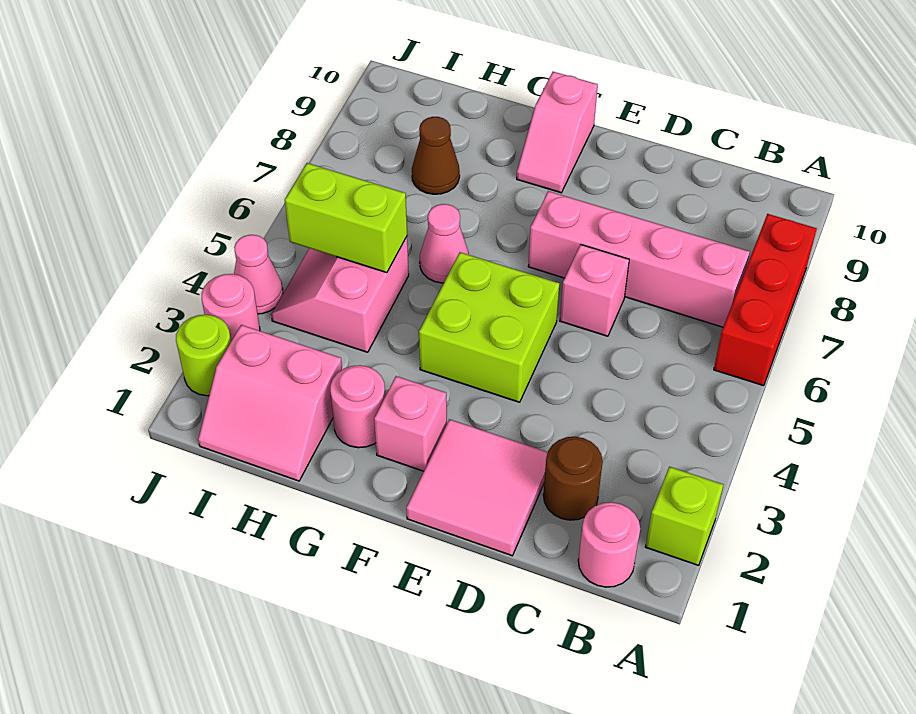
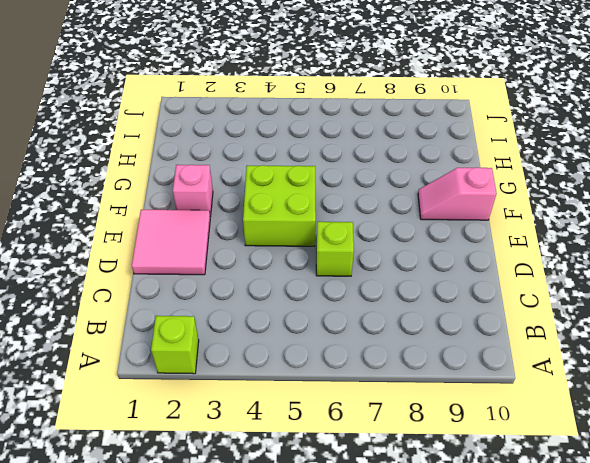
lime brick D6 level 1 -> pink brick D6 level 1
none -> red brick A6:A8 level 1
none -> pink round brick B1 level 1
none -> pink brick B7:E7 level 1

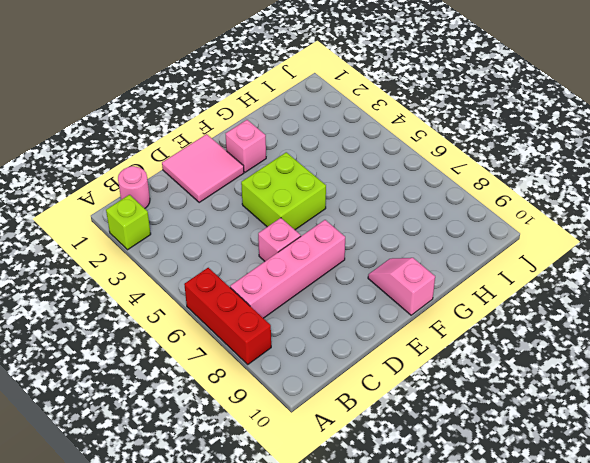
none -> brown round brick C2 level 1
none -> pink round brick G2 level 1
none -> pink cone G6 level 1

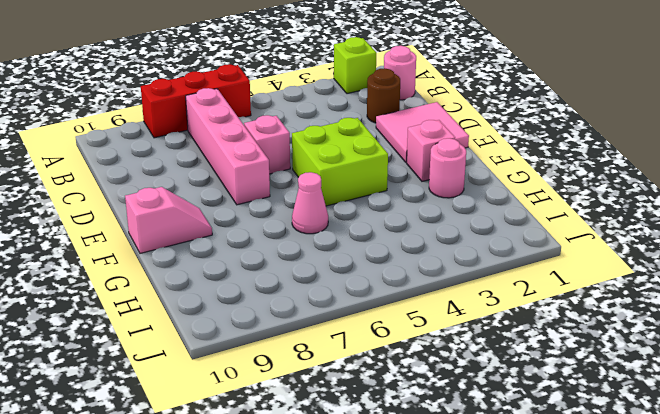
none -> pink slope H1:I2 level 1 top 2
none -> pink slope H4:I5 level 1 top H
none -> brown cone H8 level 1

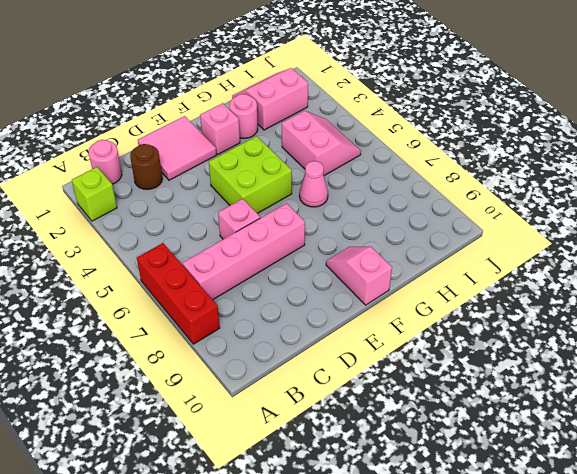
none -> brown cone H8 level 1
none -> lime round brick J2 level 1
none -> pink round brick J3 level 1

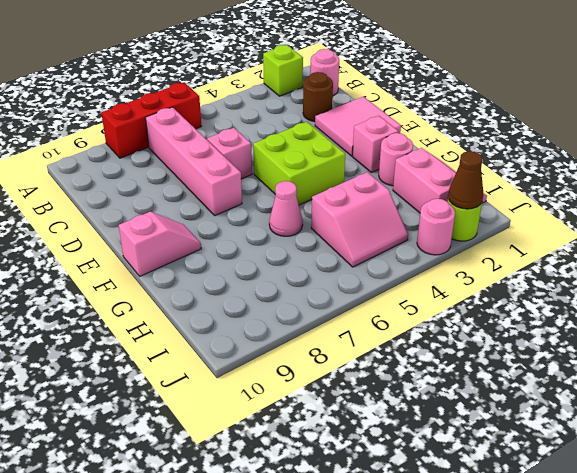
brown cone J2 level 2 -> brown cone H8 level 1
none -> pink cone J4 level 1
none -> lime brick H5:I5 level 2

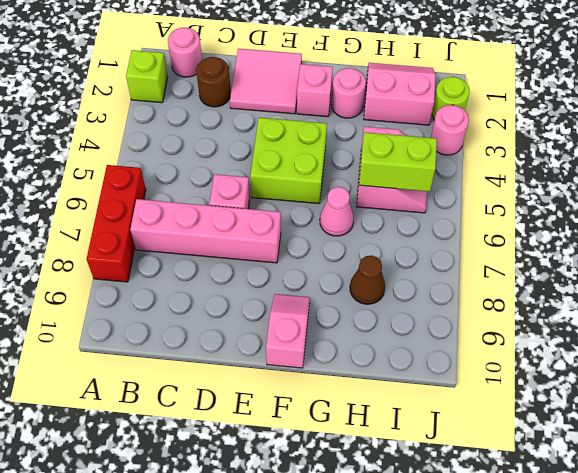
none -> pink cone J4 level 1

